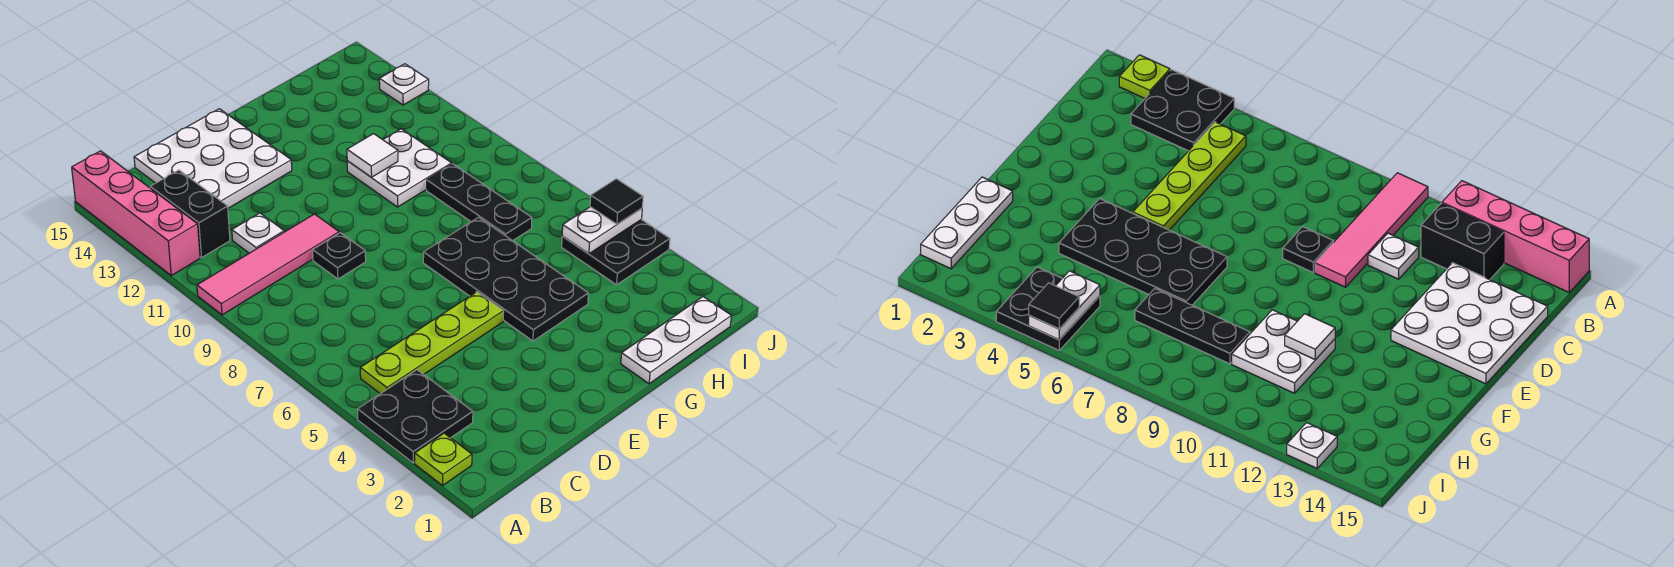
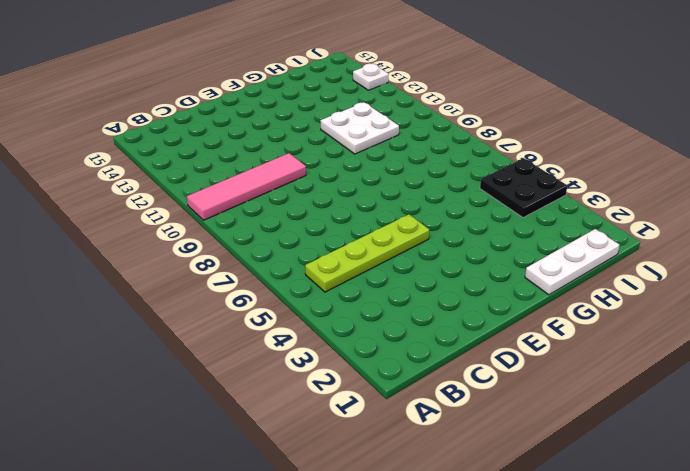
none -> lime plate A2 level 1
none -> black plate A3:B4 level 1
none -> pink brick A12:A15 level 1

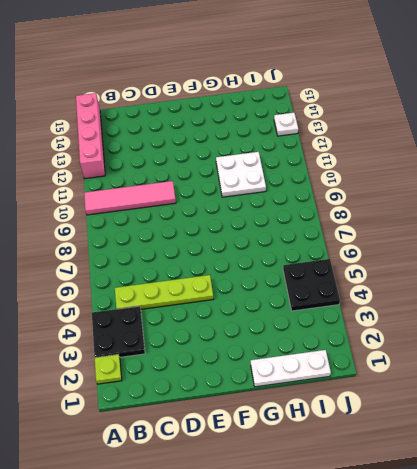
none -> black brick B12:B13 level 1
none -> white plate C11 level 1
none -> white plate C13:E15 level 1

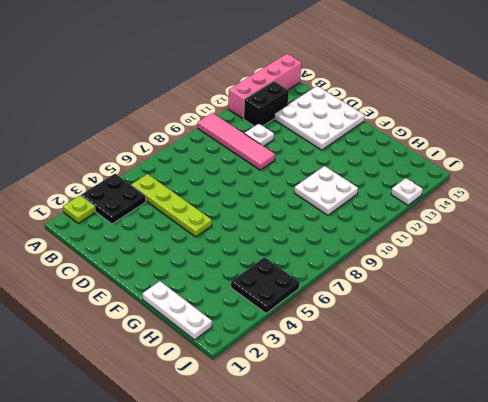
none -> black plate D9 level 1
none -> black plate F4:G7 level 1
none -> black plate H7:H9 level 1

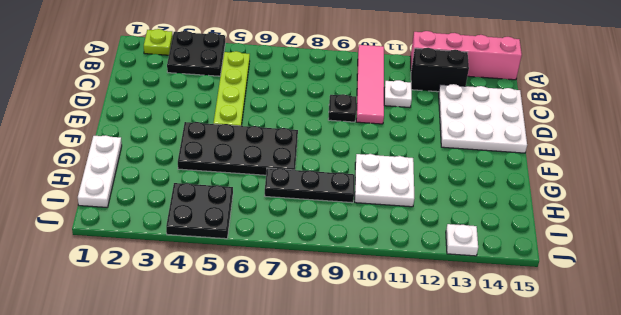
none -> white tile G11 level 2
none -> white plate I5:J5 level 2
none -> black tile J5 level 3

